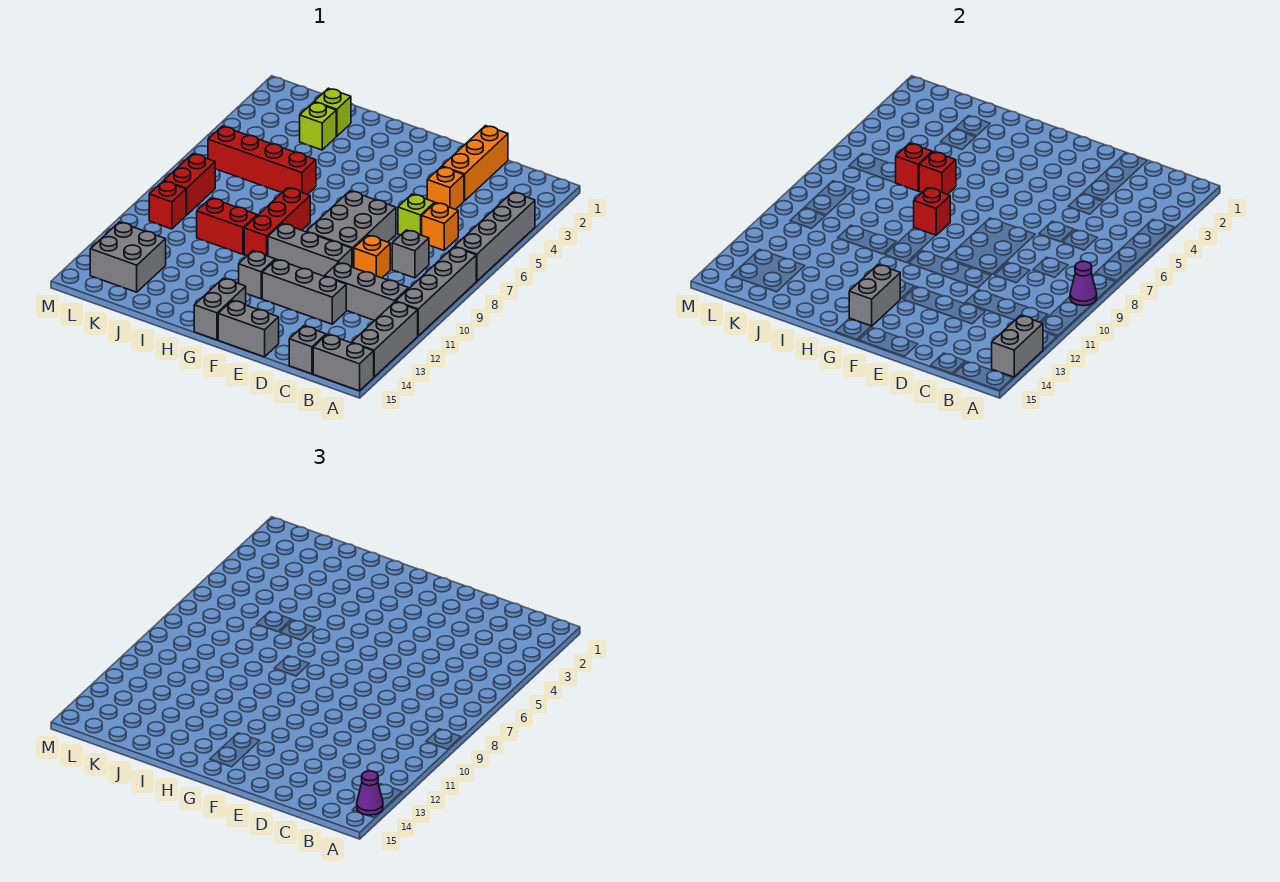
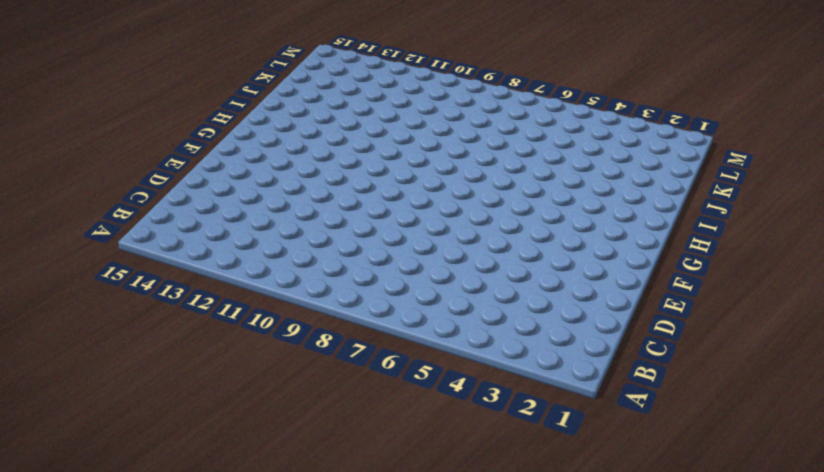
none -> grey brick A4:A7 level 1
none -> grey brick A8:A11 level 1
none -> grey brick A12:A14 level 1
none -> grey brick A15:B15 level 1

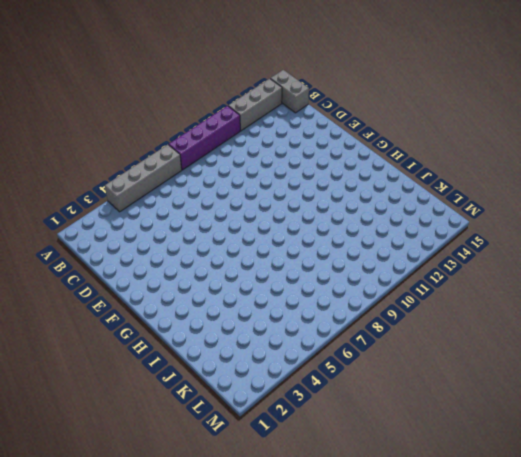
purple brick A8:A11 level 1 -> grey brick A8:A11 level 1
none -> grey brick B11:D11 level 1
none -> orange brick C6 level 1
none -> grey brick C8 level 1
none -> grey brick C15 level 1

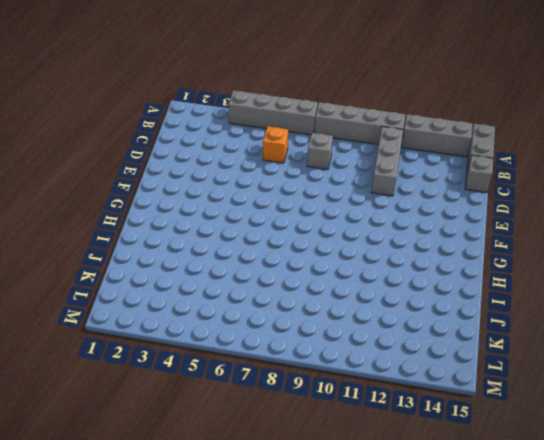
none -> orange brick D1:D3 level 1
none -> orange brick D4 level 1
none -> lime brick D6 level 1
none -> orange brick D9 level 1

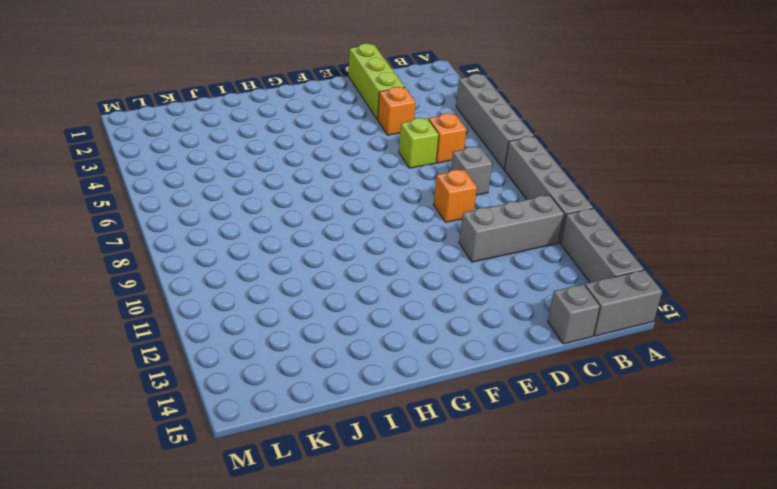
lime brick D1:D3 level 1 -> orange brick D1:D3 level 1
none -> grey brick D12:F12 level 1
none -> grey brick E7:F9 level 1
none -> grey brick E10:G10 level 1
none -> grey brick E15:F15 level 1

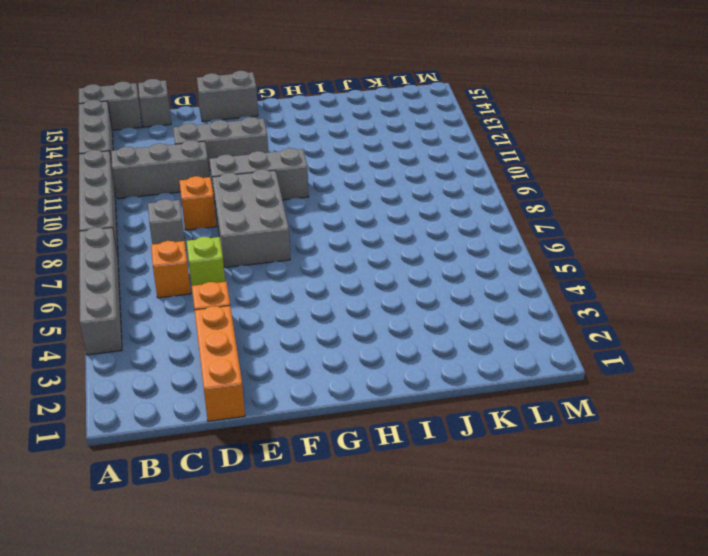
none -> grey brick G12 level 1
none -> grey brick G14:G15 level 1
none -> red brick H8:H10 level 1
none -> red brick I6:L6 level 1

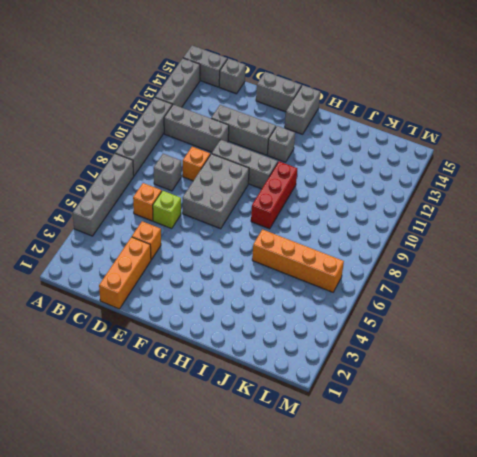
orange brick I6:L6 level 1 -> red brick I6:L6 level 1
none -> red brick I10:J10 level 1
none -> lime brick J2 level 1
none -> lime brick J3 level 1
none -> grey brick K13:L14 level 1

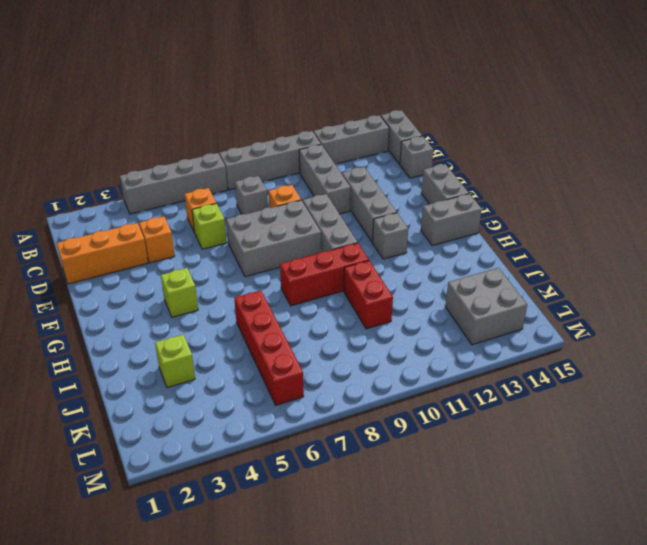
lime brick G4 level 1 -> lime brick J2 level 1
none -> red brick L8:L9 level 1
none -> red brick L10 level 1
none -> purple cone A9 level 2
none -> grey brick A13:A14 level 2

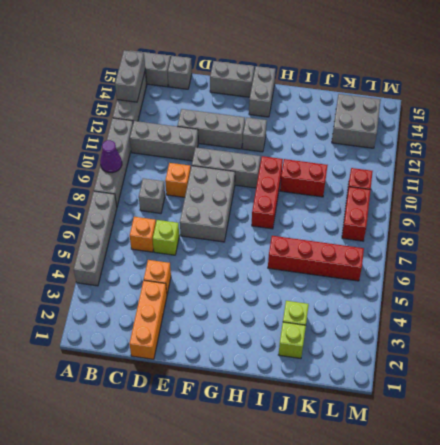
none -> grey brick G13:G14 level 2
none -> red brick H8 level 2
none -> red brick I6 level 2
none -> red brick J6 level 2

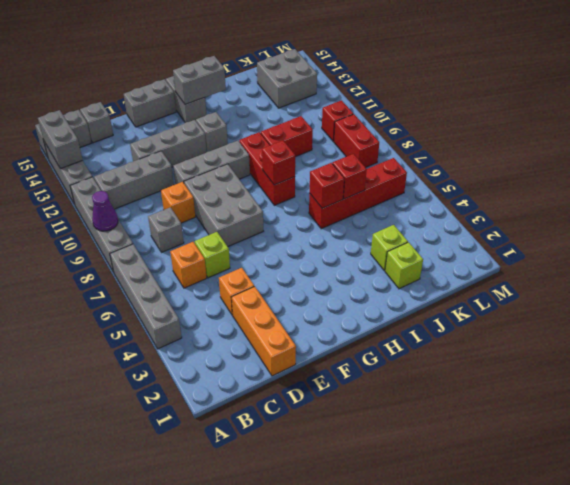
grey brick G14:H14 level 2 -> grey brick G13:G14 level 2
none -> purple cone A14 level 3

